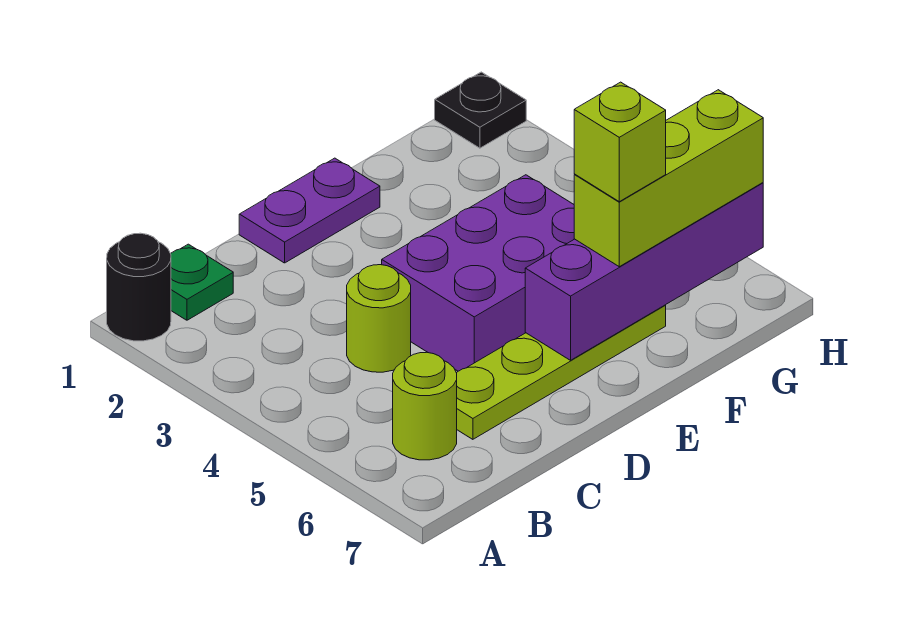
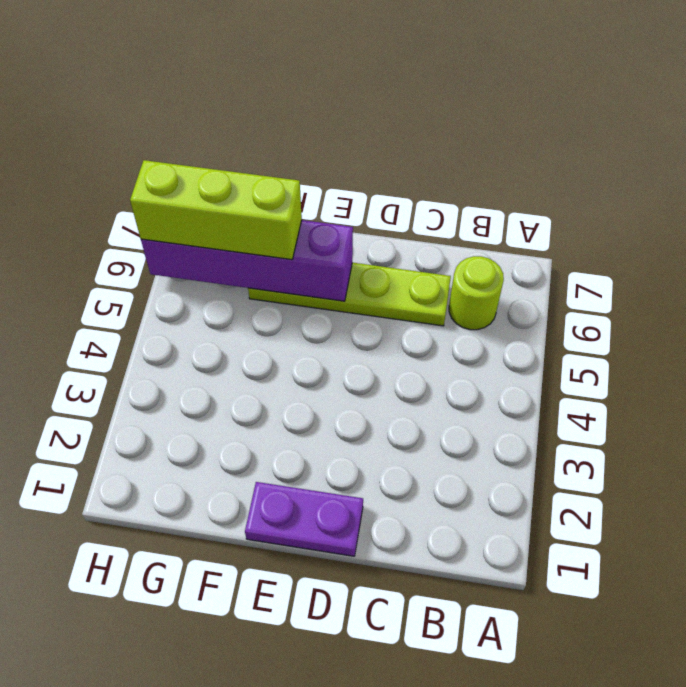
none -> black round brick A1 level 1
none -> green plate B1 level 1

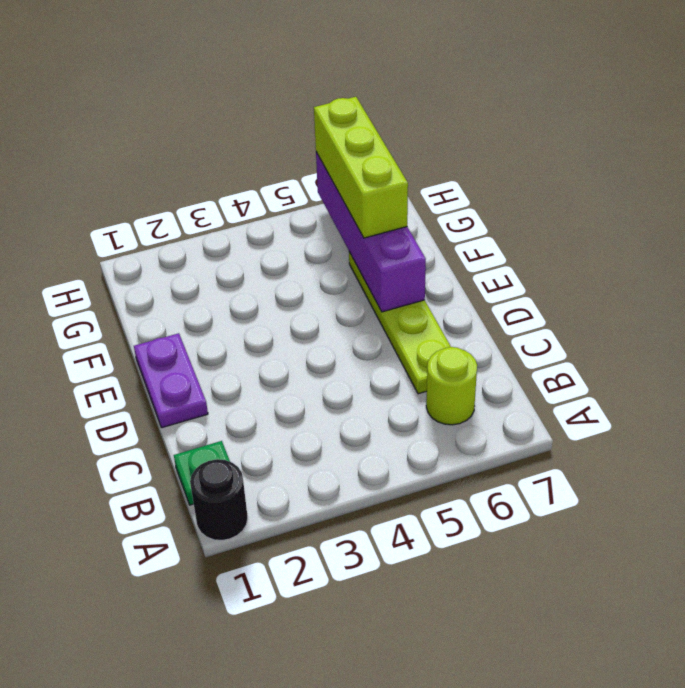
none -> lime round brick C4 level 1
none -> purple brick D4:F5 level 1

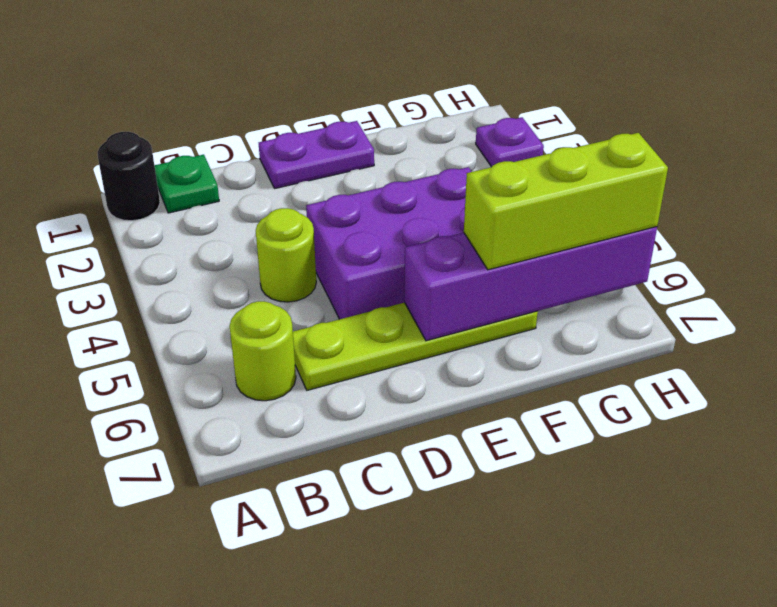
purple plate H2 level 1 -> none
none -> black plate H1 level 1
none -> lime brick F6 level 4

